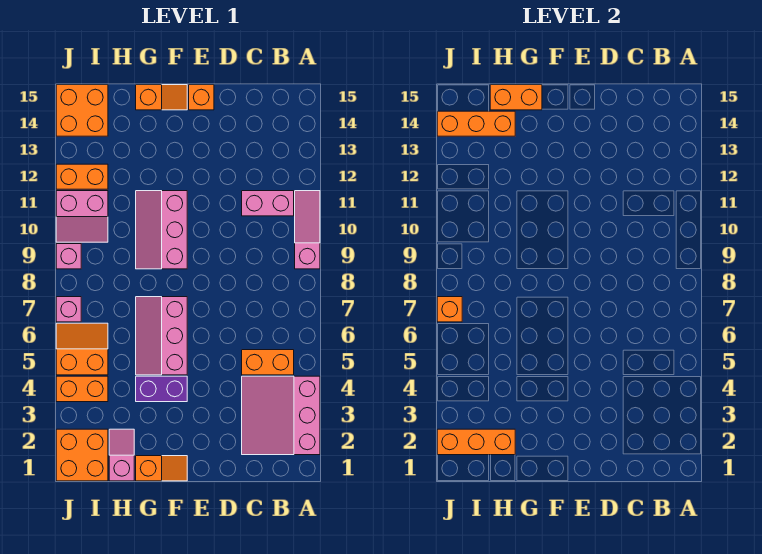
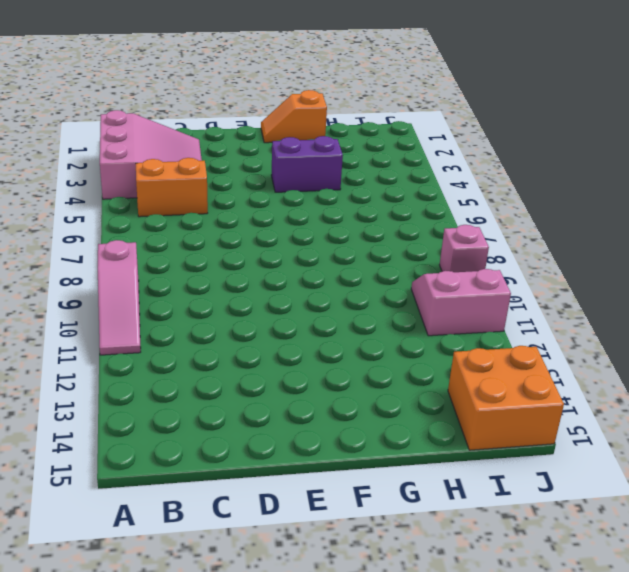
none -> pink brick B11:C11 level 1
none -> orange brick E15 level 1
none -> pink slope F5:G7 level 1 top F

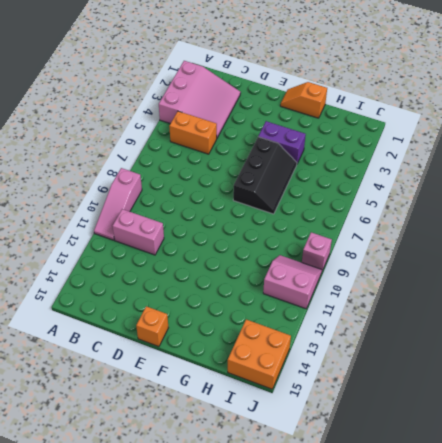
black slope F5:G7 level 1 top F -> pink slope F5:G7 level 1 top F
none -> pink slope F9:G11 level 1 top F
none -> orange slope F15:G15 level 1 top G
none -> pink slope H1:H2 level 1 top 1

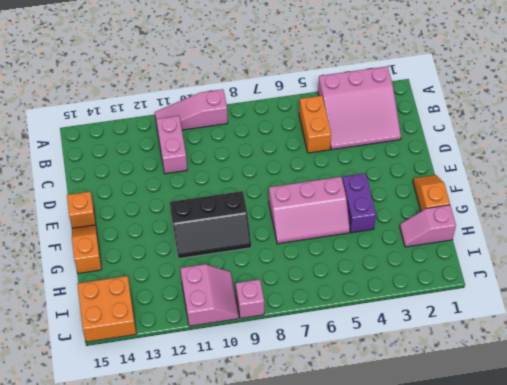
black slope F9:G11 level 1 top F -> pink slope F9:G11 level 1 top F
none -> orange brick I1:J2 level 1
none -> orange brick I4:J4 level 1
none -> orange slope I5:J6 level 1 top 5

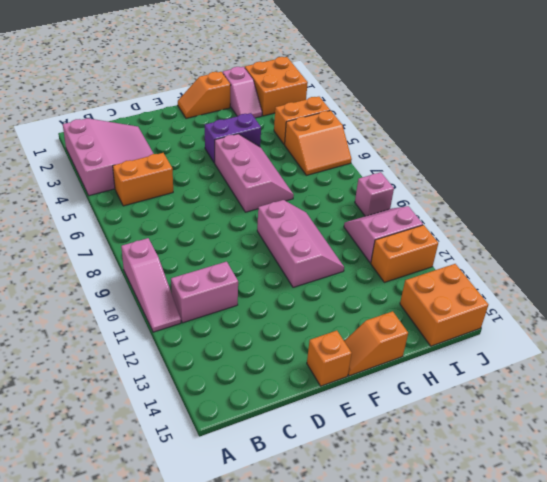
none -> pink brick J7 level 1
none -> orange brick G15:H15 level 2
none -> orange brick H2:J2 level 2

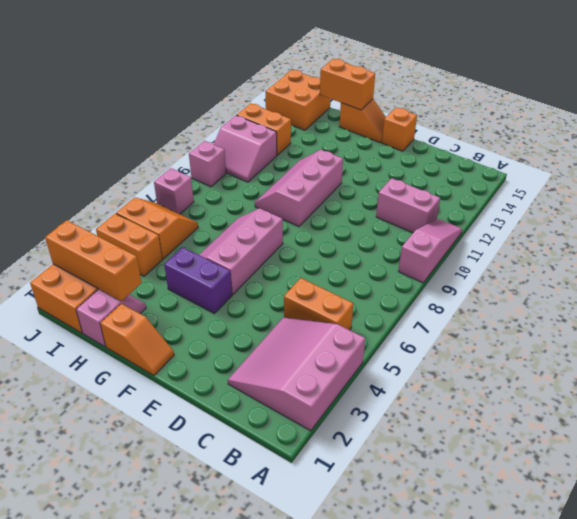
none -> orange brick H14:J14 level 2
none -> orange brick J7 level 2

